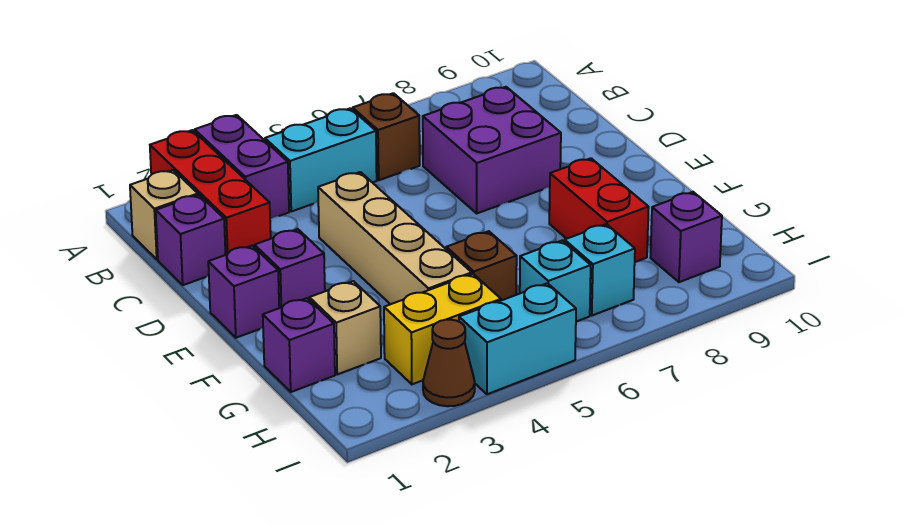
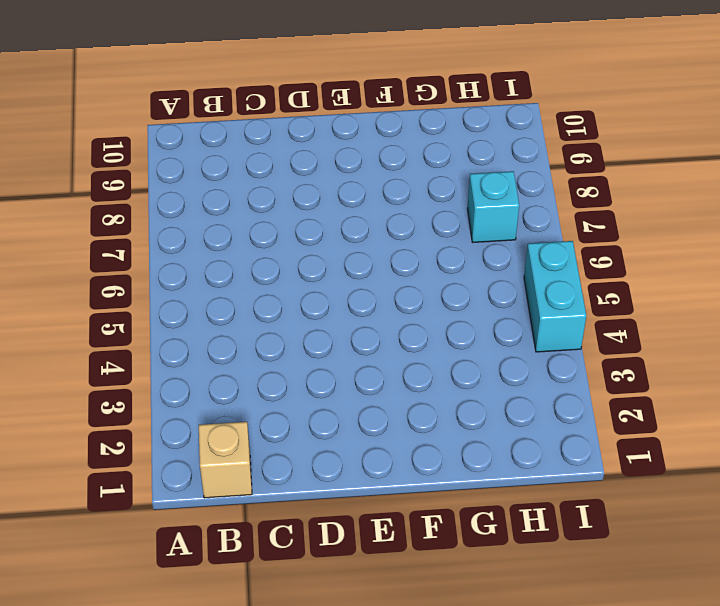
none -> red brick A2:C2 level 1
none -> purple brick A3:B3 level 1
none -> cyan brick B4:B5 level 1

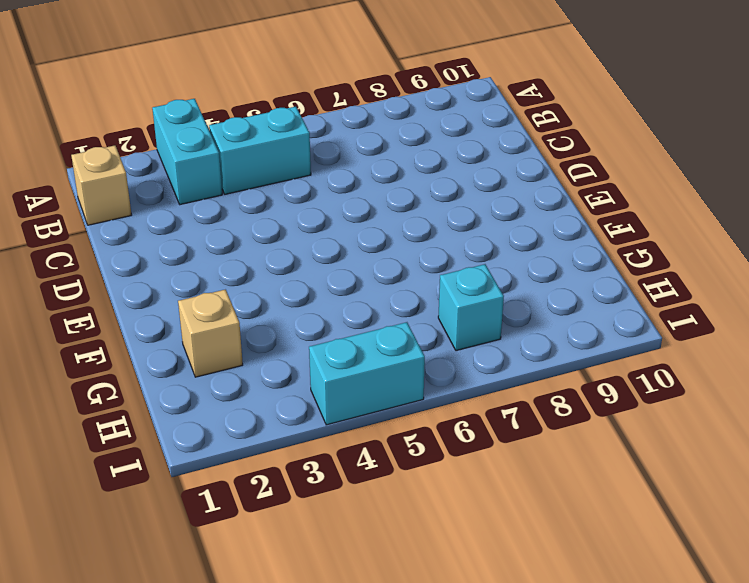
cyan brick A3:B3 level 1 -> purple brick A3:B3 level 1
none -> red brick A2:C2 level 1
none -> brown brick B6 level 1
none -> purple brick C1 level 1

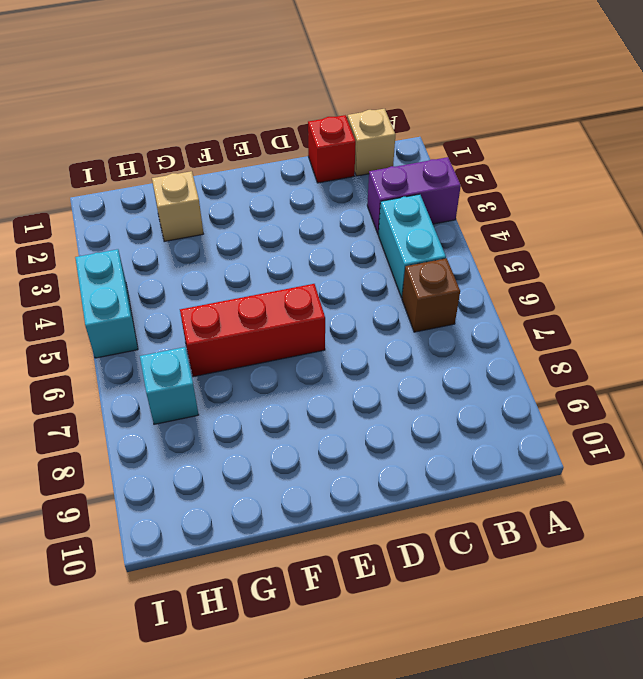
red brick C1 level 1 -> purple brick C1 level 1
red brick E6:G6 level 1 -> red brick A2:C2 level 1
none -> purple brick C7:D8 level 1
none -> tan brick D4:G4 level 1
none -> purple brick E1 level 1

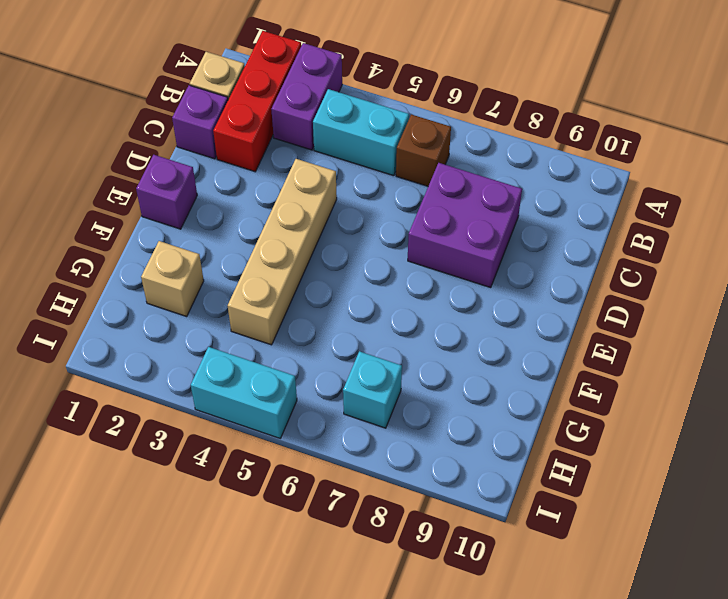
none -> purple brick E2 level 1
none -> red brick F8:G8 level 1
none -> purple brick G1 level 1

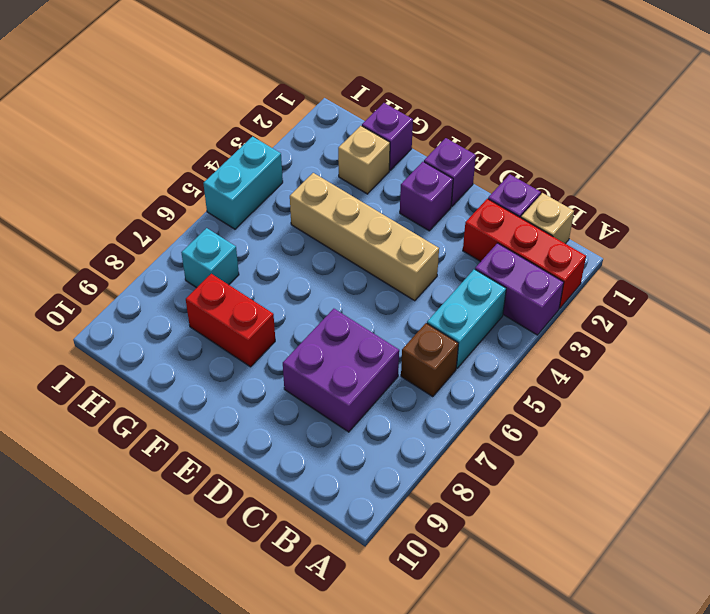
none -> brown brick G5 level 1
none -> yellow brick H3:H4 level 1
none -> cyan brick H6 level 1

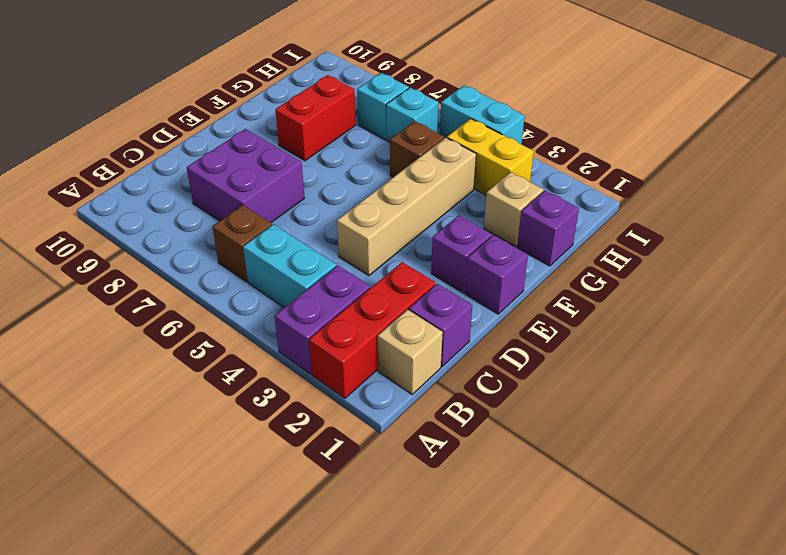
none -> purple brick H9 level 1
none -> brown cone I3 level 1

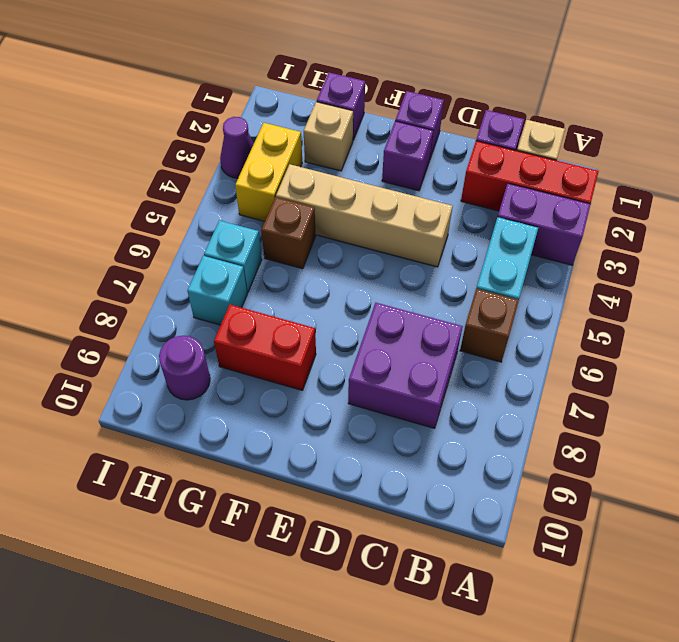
purple round brick H9 level 1 -> purple brick H9 level 1
purple cone I3 level 1 -> brown cone I3 level 1
none -> cyan brick I4:I5 level 1

